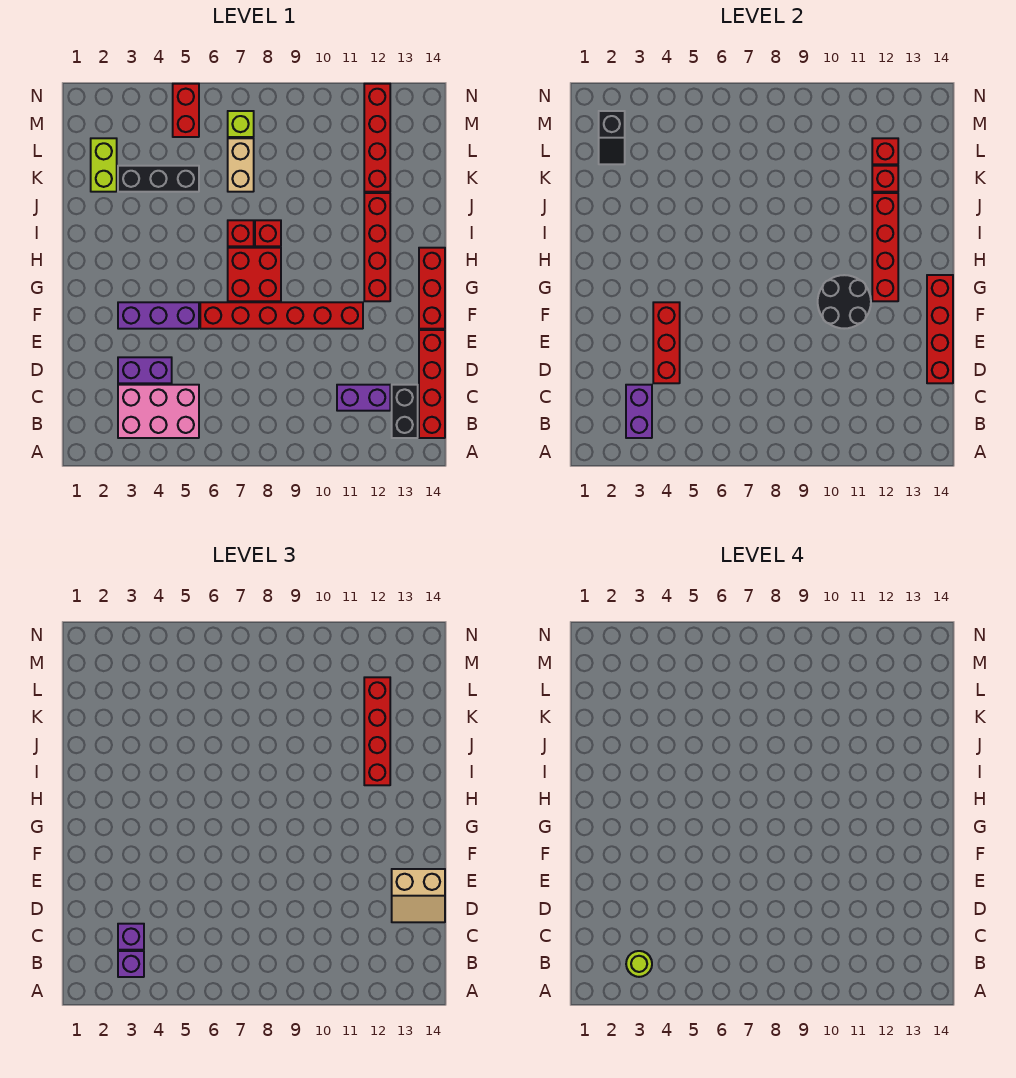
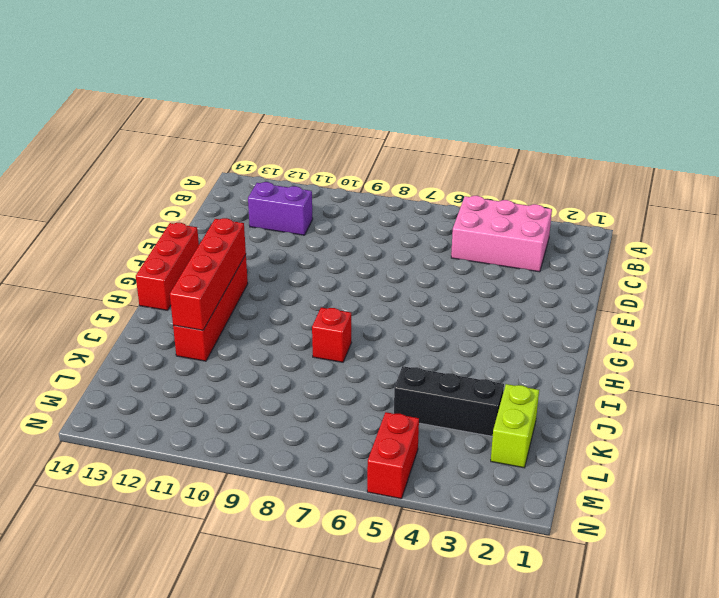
none -> black brick B13:C13 level 1
none -> red brick B14:E14 level 1
none -> purple brick D3:D4 level 1
none -> purple brick F3:F5 level 1

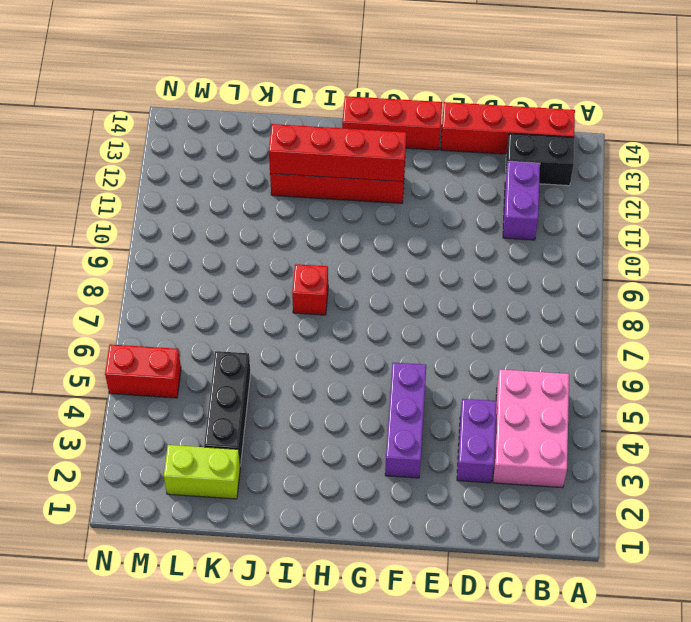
none -> red brick F6:F11 level 1
none -> red brick G7:H8 level 1
none -> red brick I7 level 1
none -> tan brick K7:L7 level 1

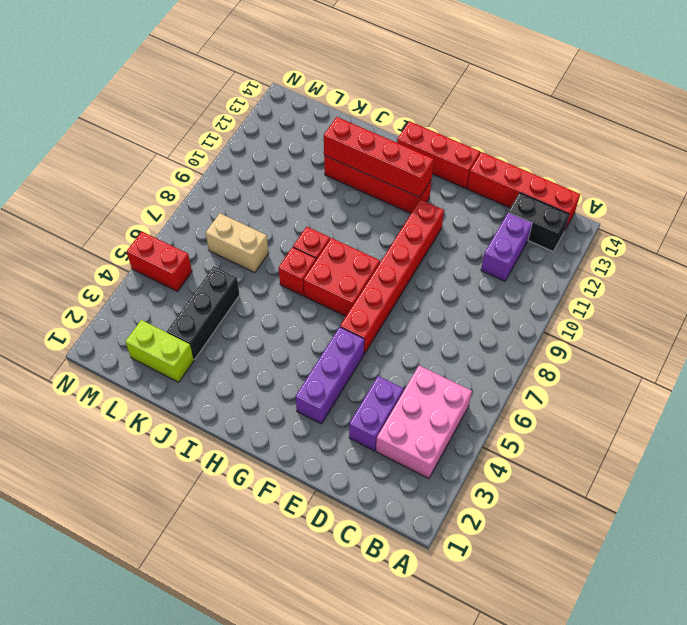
none -> red brick K12:N12 level 1
none -> lime brick M7 level 1
none -> purple brick B3:C3 level 2
none -> red brick D4:F4 level 2

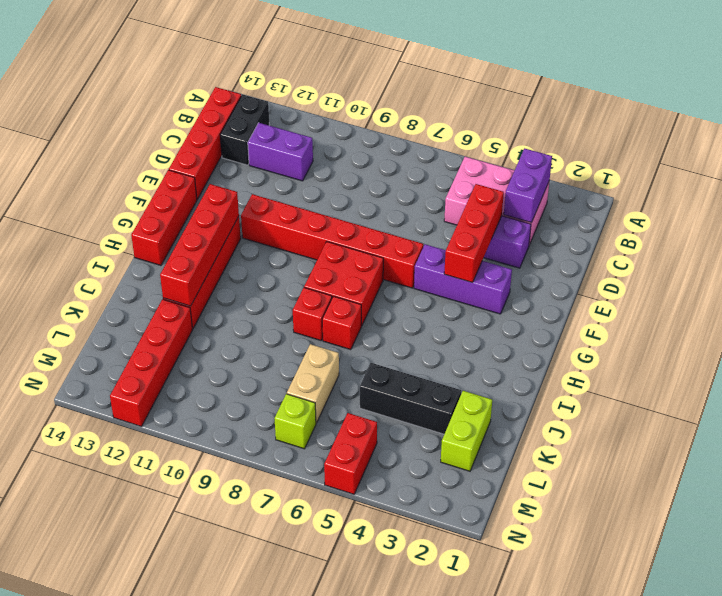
none -> red brick D14:G14 level 2
none -> black round brick F10:G11 level 2
none -> red brick K12 level 2
none -> black slope L2:M2 level 2 top M

